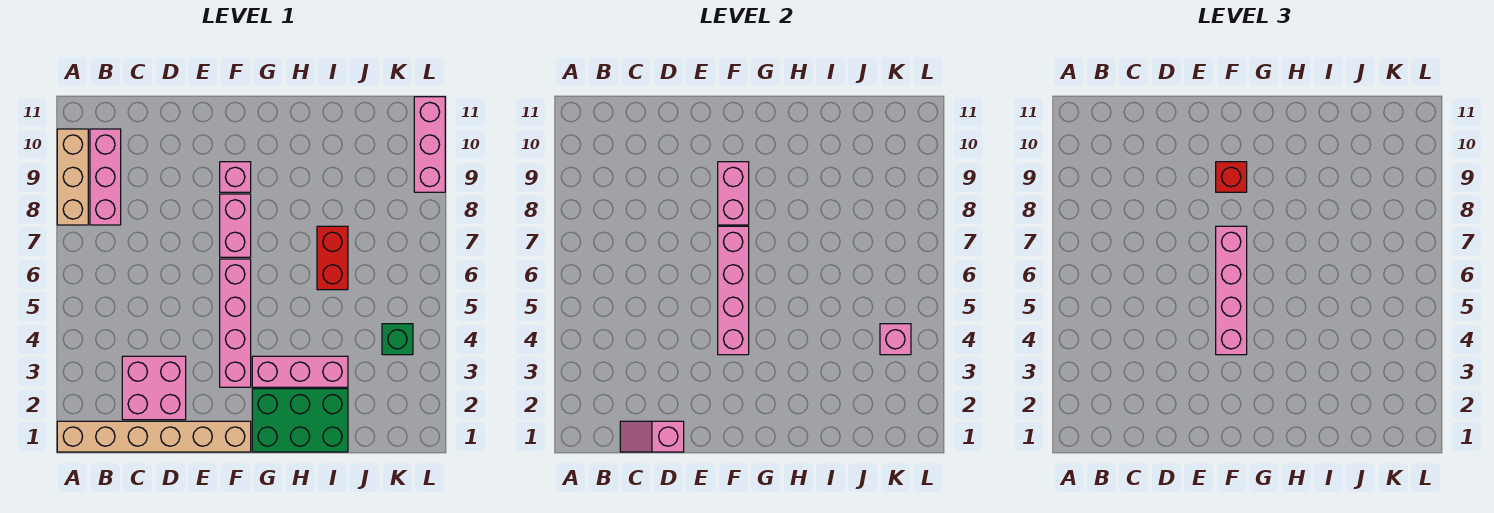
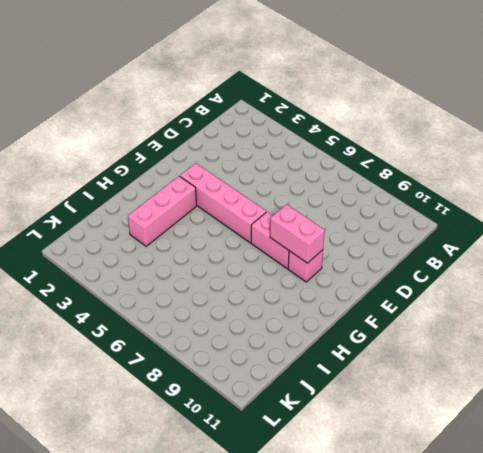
none -> tan brick A1:F1 level 1
none -> tan brick A8:A10 level 1
none -> pink brick B8:B10 level 1

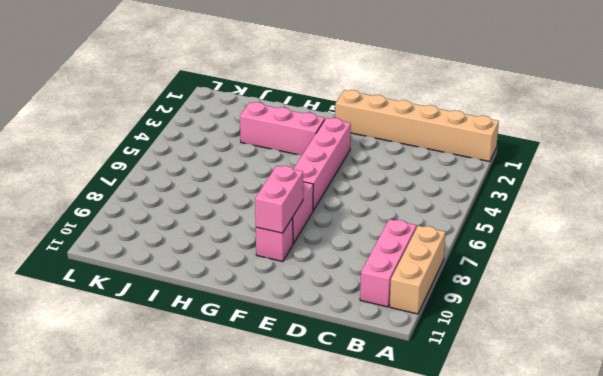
none -> pink brick C2:D3 level 1
none -> green brick G1:I2 level 1
none -> red brick I6:I7 level 1

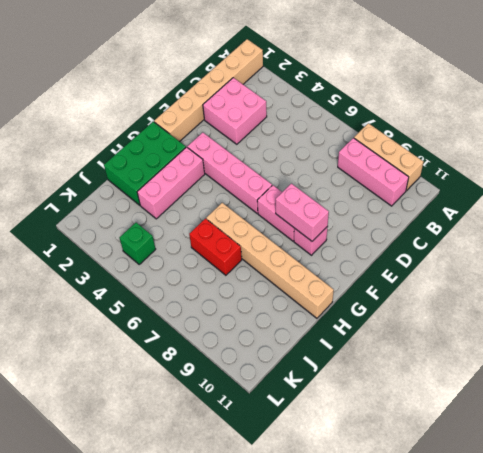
tan brick H6:H11 level 1 -> none
none -> pink brick L9:L11 level 1
none -> pink slope C1:D1 level 2 top D
none -> pink brick F4:F7 level 2

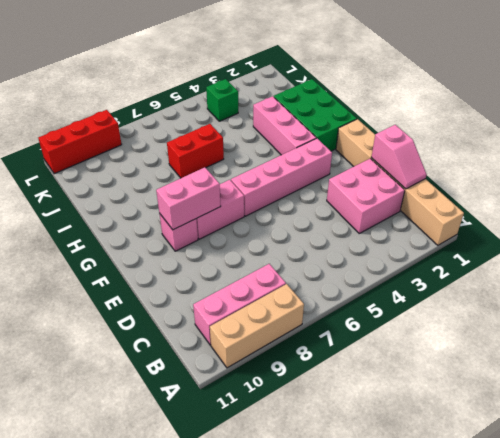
red brick L9:L11 level 1 -> pink brick L9:L11 level 1
none -> pink brick F4:F7 level 2
none -> pink brick K4 level 2
none -> pink brick F4:F7 level 3

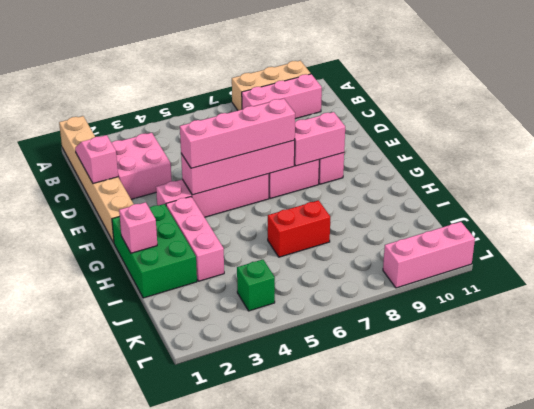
pink brick H1 level 2 -> pink brick K4 level 2
none -> red brick F9 level 3

